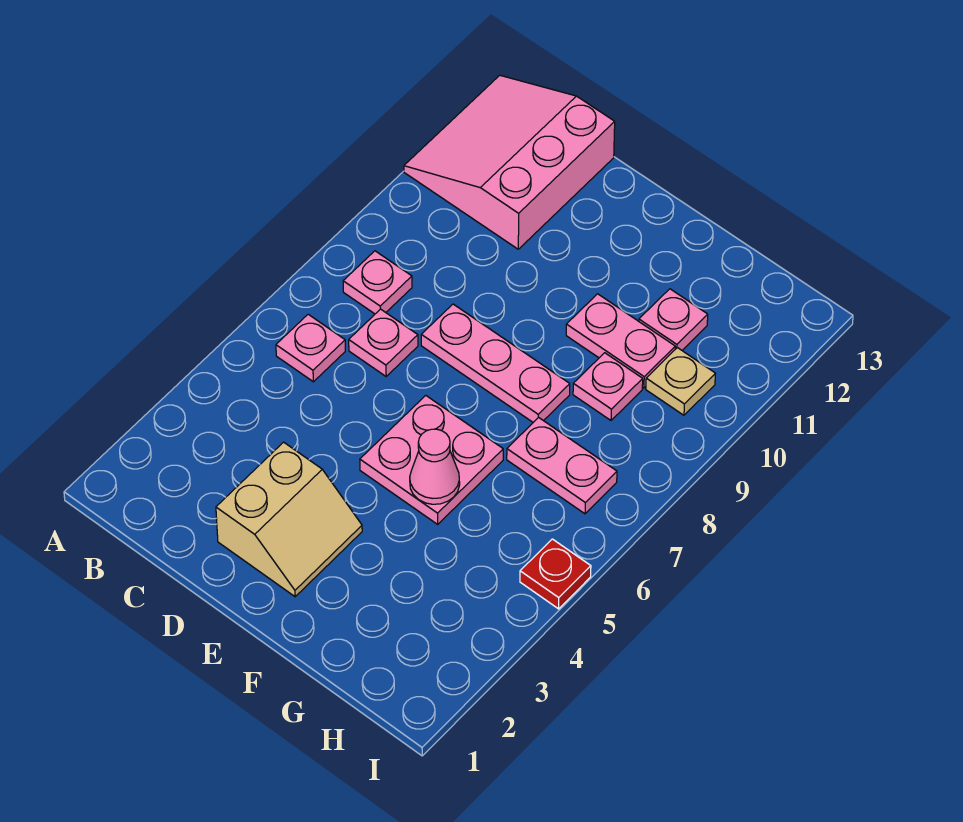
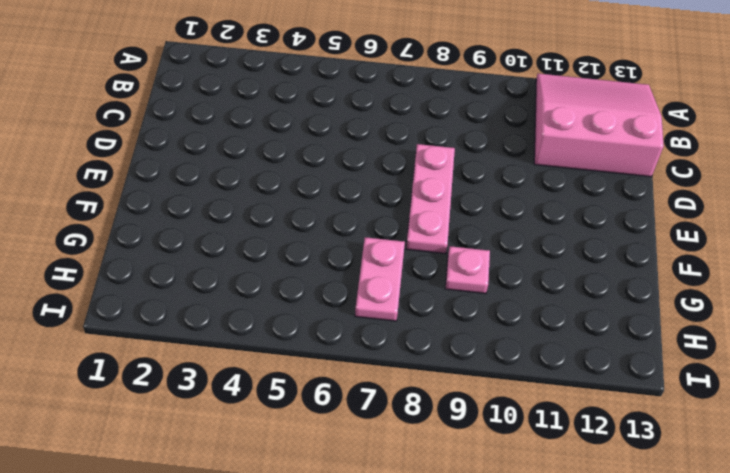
none -> pink plate B6 level 1
none -> pink plate B8 level 1
none -> pink plate C7 level 1

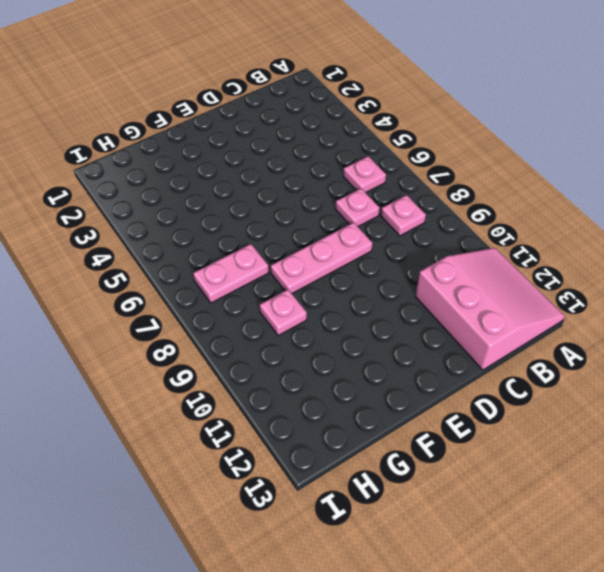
none -> tan slope D2:E3 level 1 top D
none -> pink plate E5:F6 level 1
none -> pink plate F10:G10 level 1

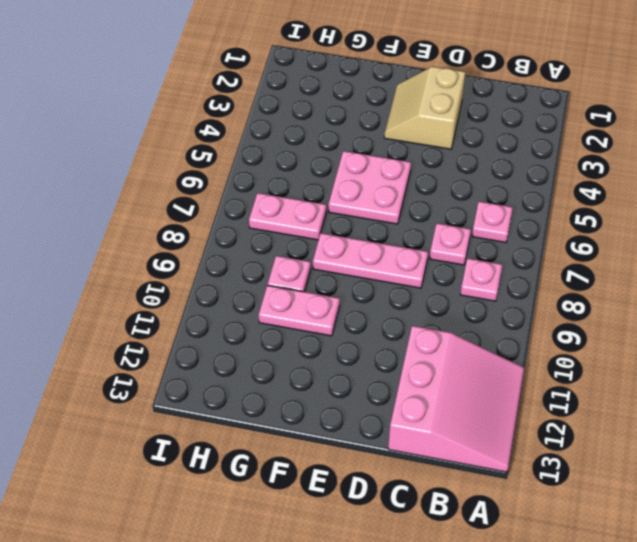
none -> pink plate G11 level 1
none -> tan plate H10 level 1
none -> red plate I5 level 1

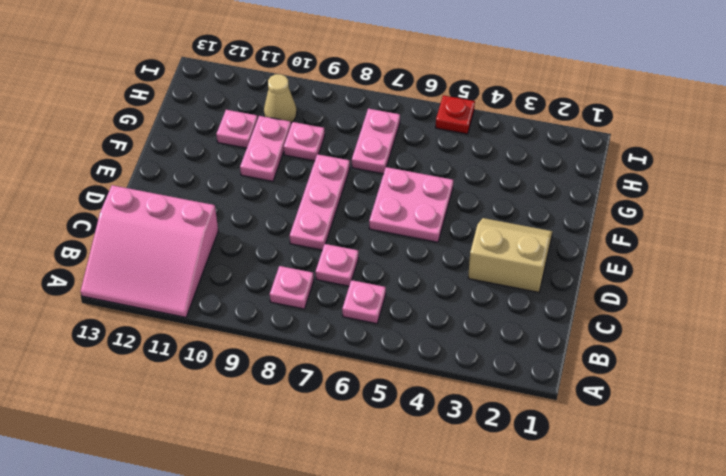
tan cone H10 level 1 -> tan plate H10 level 1
none -> pink cone F5 level 2

